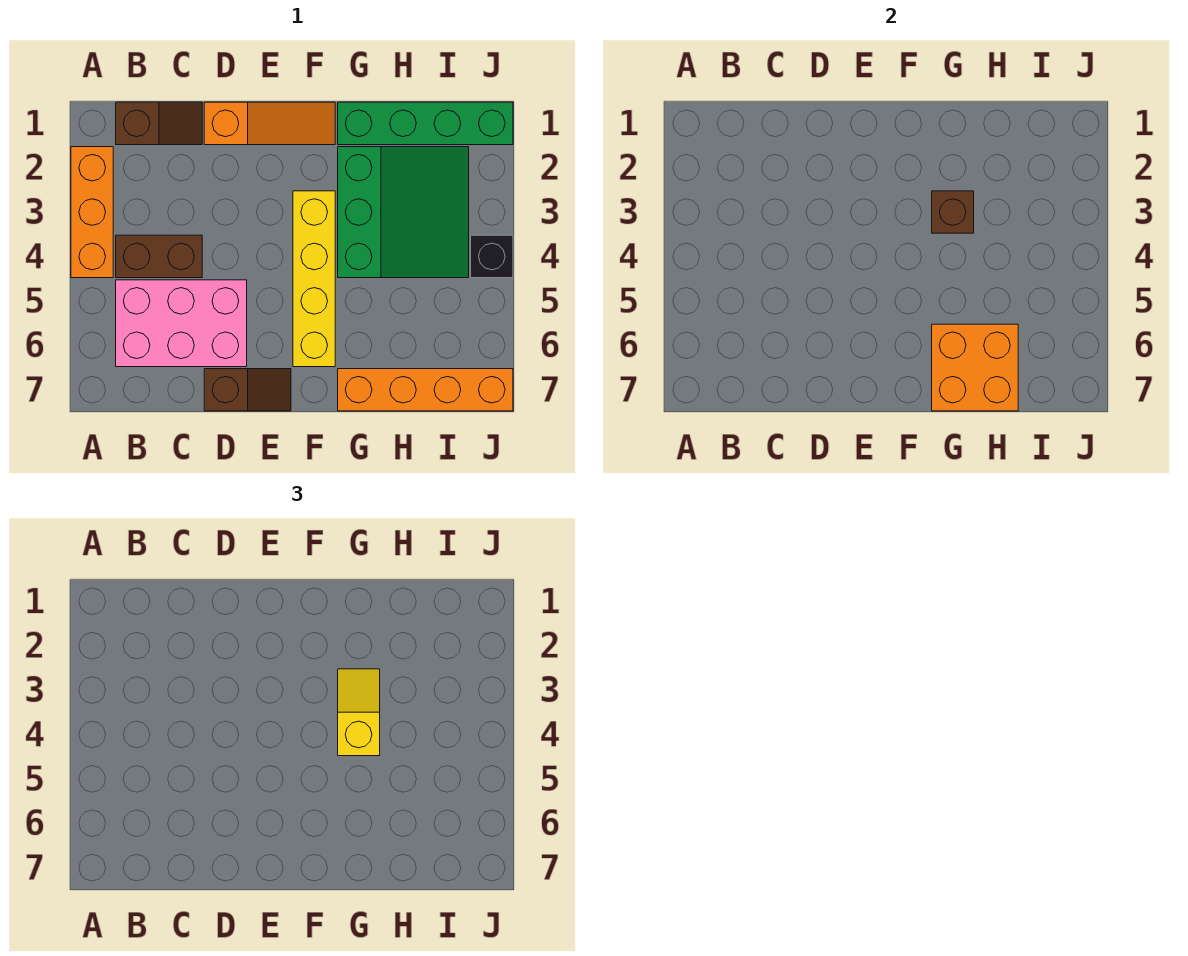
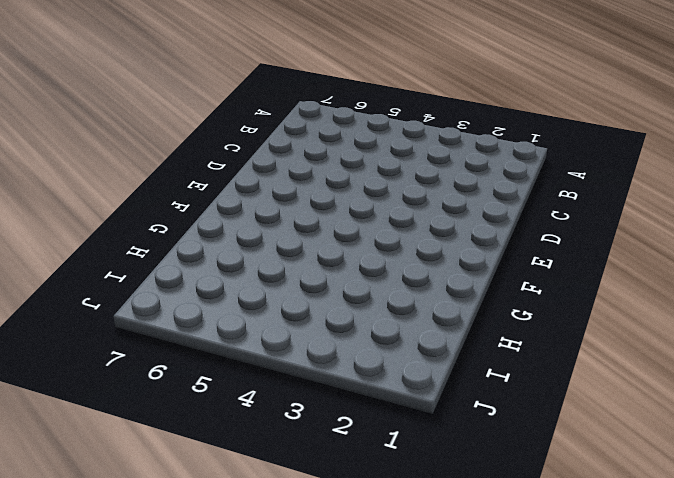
none -> orange brick A2:A4 level 1
none -> brown slope B1:C1 level 1 top B
none -> brown brick B4:C4 level 1

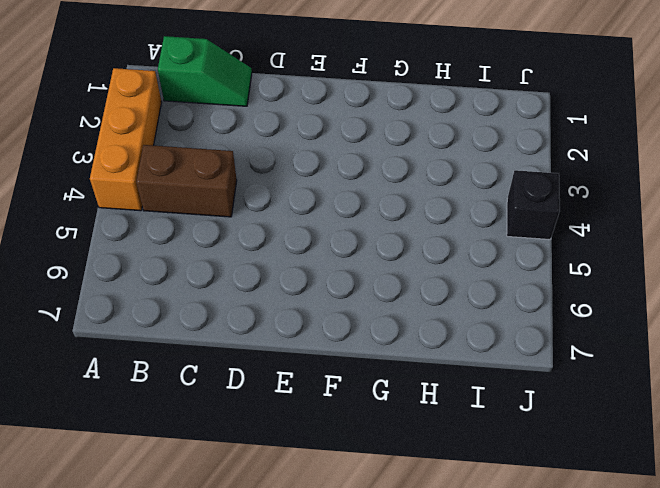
green slope B1:C1 level 1 top B -> brown slope B1:C1 level 1 top B
none -> pink brick B5:D6 level 1
none -> orange slope D1:F1 level 1 top D
none -> brown slope D7:E7 level 1 top D

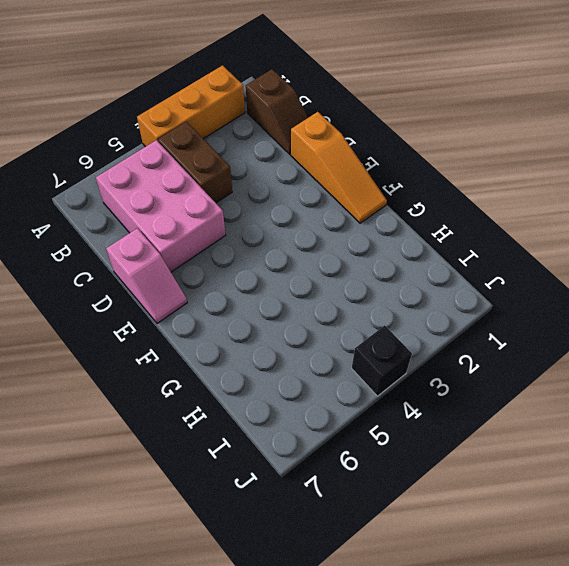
pink slope D7:E7 level 1 top D -> brown slope D7:E7 level 1 top D
none -> yellow brick F3:F6 level 1
none -> green brick G1:J1 level 1
none -> green slope G2:I4 level 1 top G

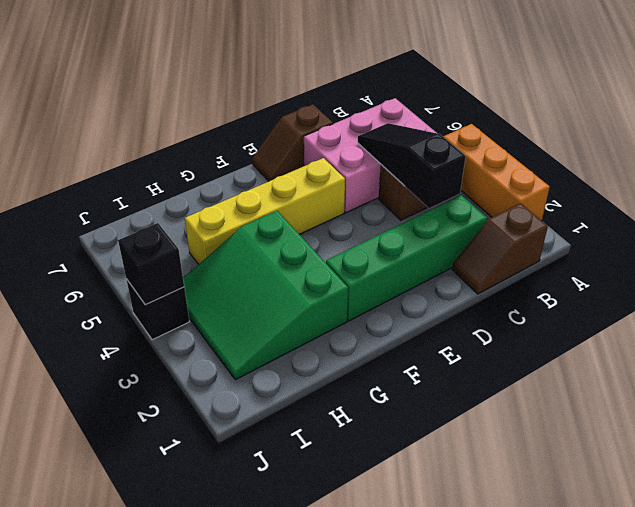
green brick C2:F2 level 1 -> green brick G1:J1 level 1
black slope C3:C5 level 2 top 3 -> none
yellow brick E5:H5 level 1 -> yellow brick F3:F6 level 1
black brick J4 level 2 -> none
none -> orange slope D1:F1 level 1 top D
none -> orange brick G7:J7 level 1
none -> brown brick G3 level 2

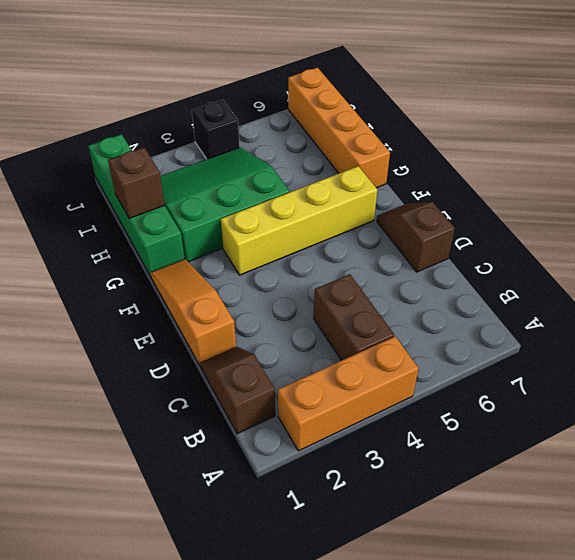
brown brick H1 level 2 -> brown brick G3 level 2
none -> pink brick B5:D6 level 1
none -> orange brick G6:H7 level 2
none -> yellow slope G3:G4 level 3 top 4

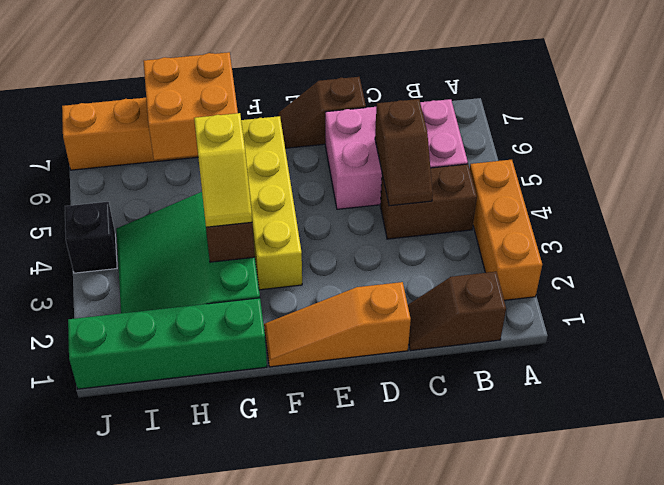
brown slope C4:C5 level 2 top 5 -> none

